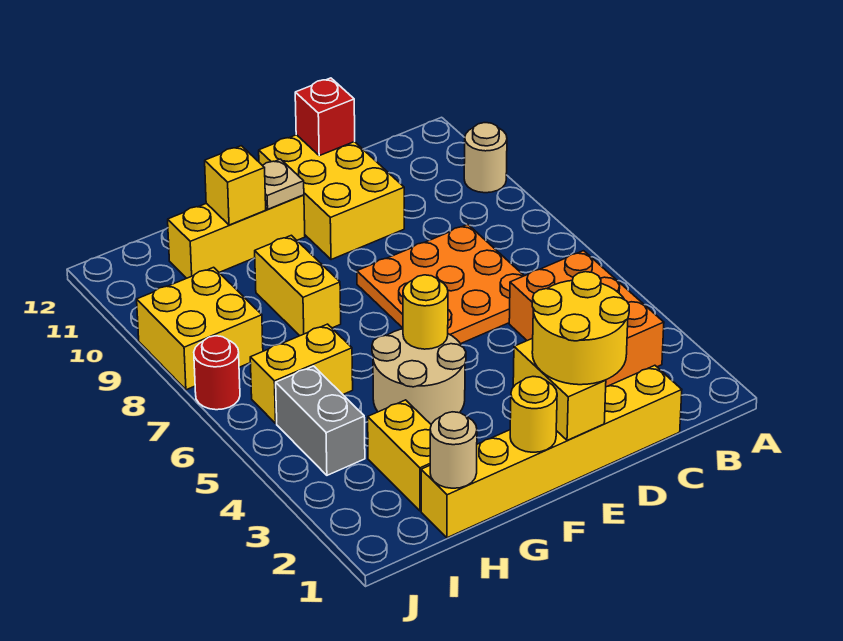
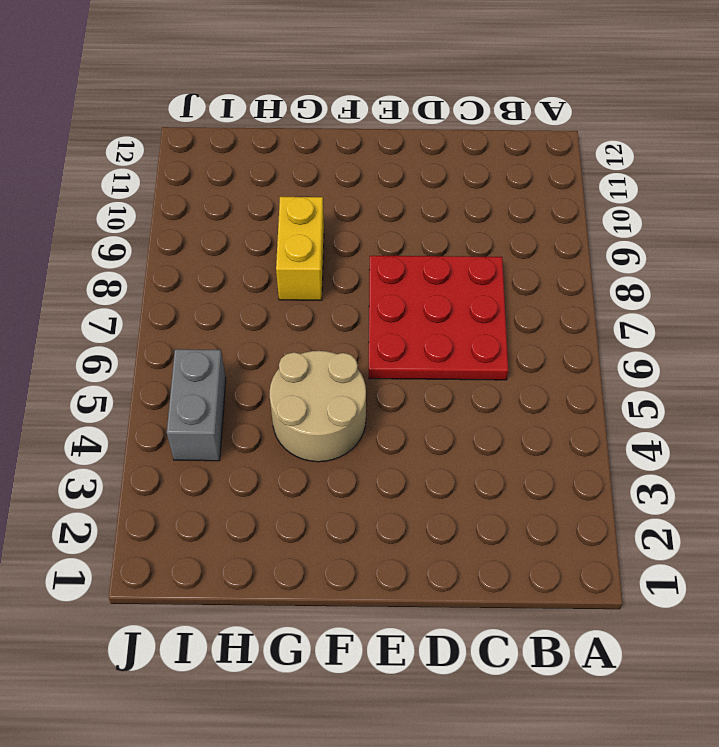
red plate C6:E8 level 1 -> orange plate C6:E8 level 1
none -> tan round brick A10 level 1
none -> orange brick B3:C5 level 1
none -> yellow brick C1:H1 level 1

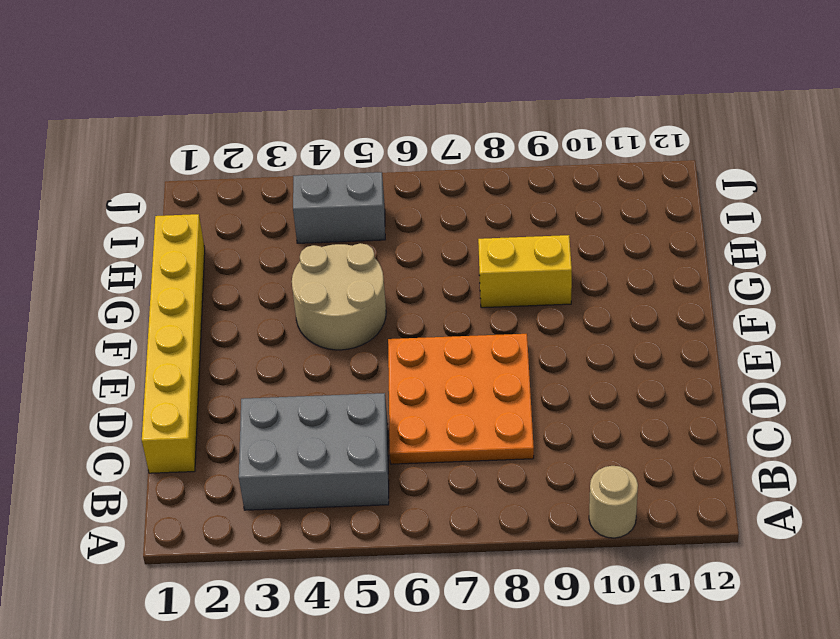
grey brick B3:C5 level 1 -> orange brick B3:C5 level 1
none -> yellow brick D10:E12 level 1
none -> yellow brick F11:H11 level 1
none -> yellow brick H2:H3 level 1

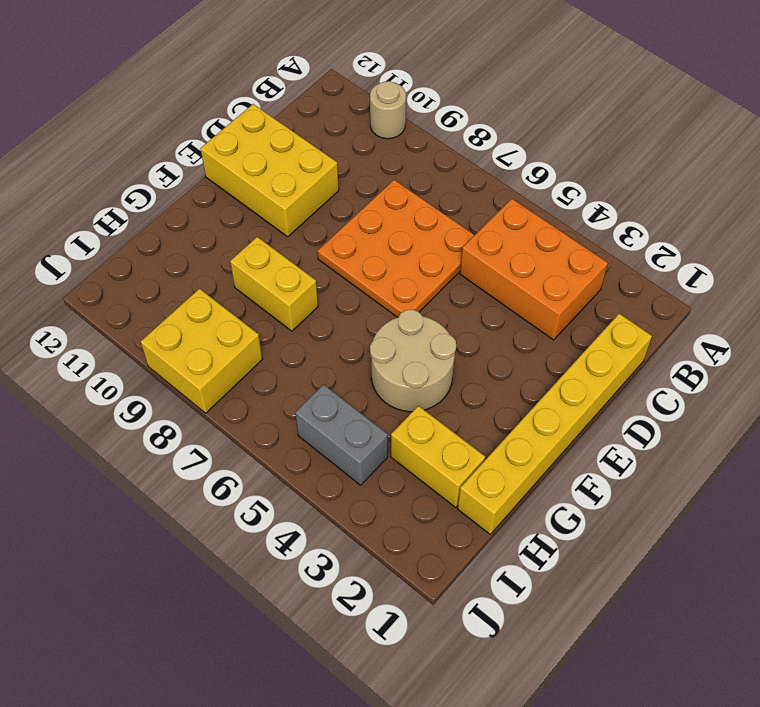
none -> yellow brick F11:H11 level 1
none -> yellow brick H6:I6 level 1
none -> red round brick J7 level 1

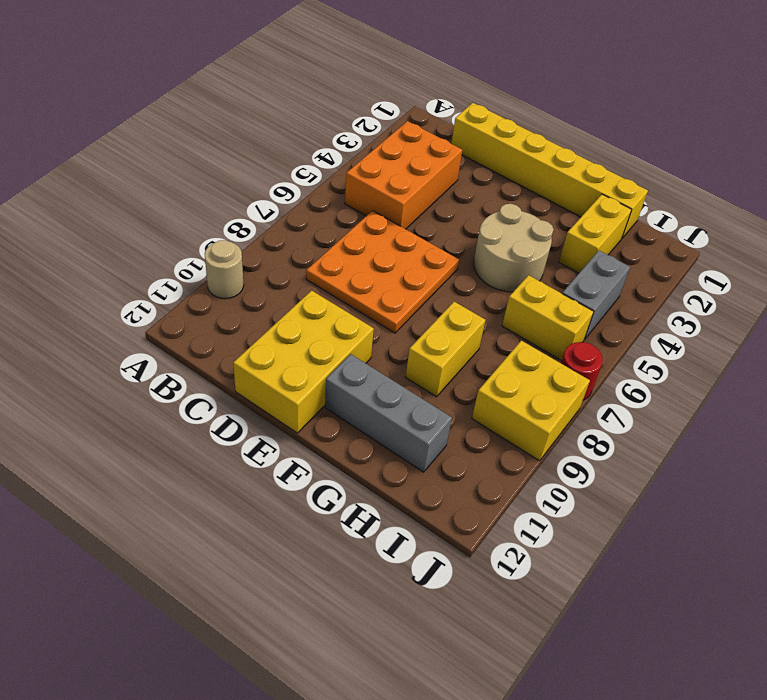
grey brick F11:H11 level 1 -> yellow brick F11:H11 level 1
none -> red brick D12 level 2
none -> yellow brick E1:E2 level 2
none -> yellow round brick F1 level 2

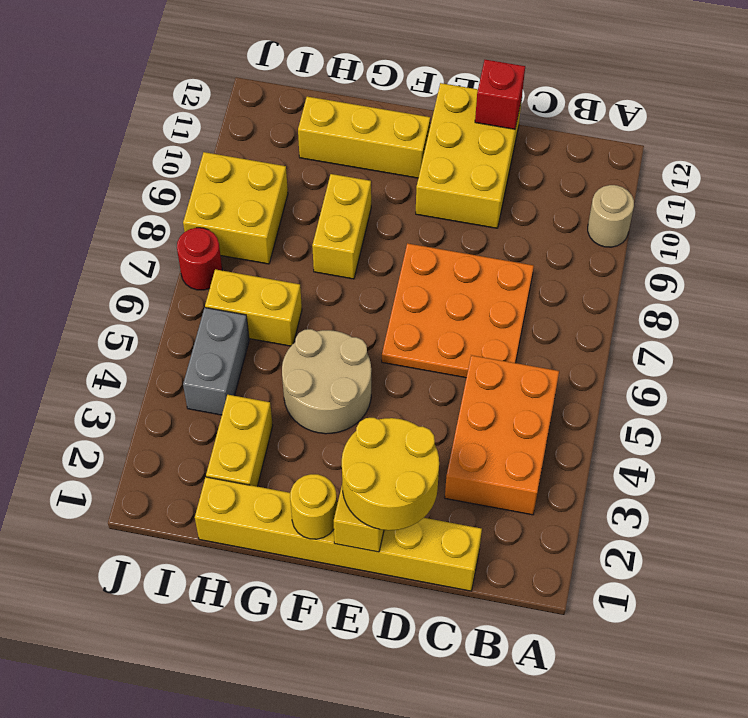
none -> yellow round brick F5 level 2
none -> tan plate F11 level 2
none -> yellow brick G11 level 2

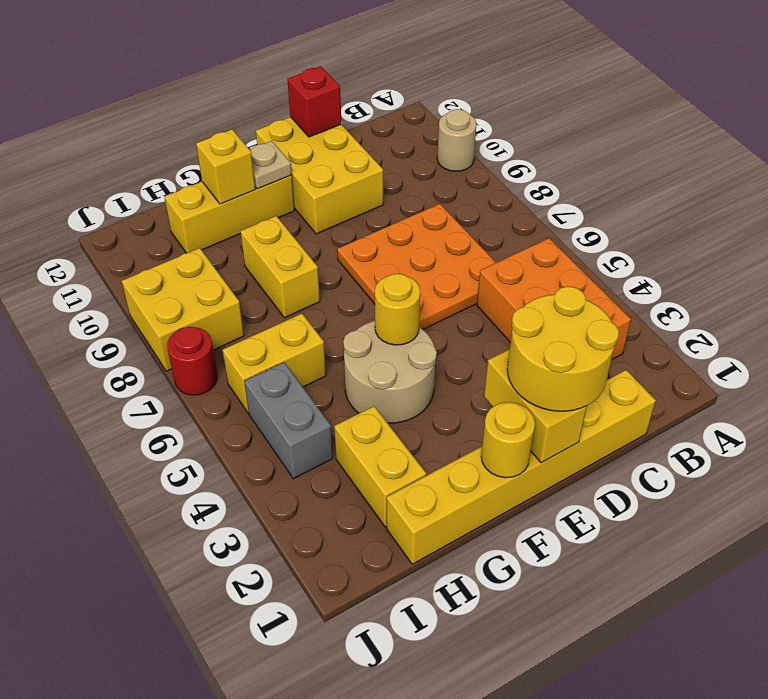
none -> tan round brick H1 level 2

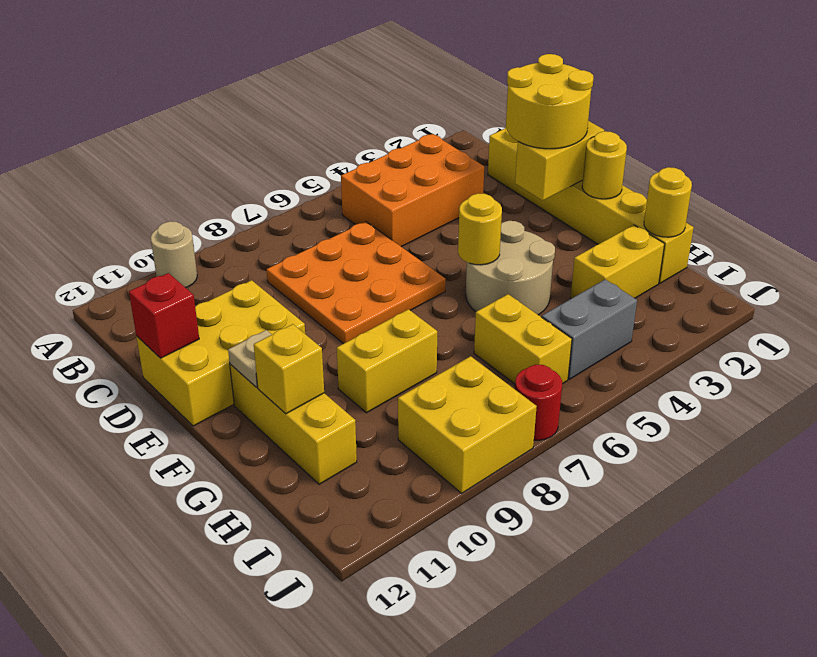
yellow round brick H1 level 2 -> tan round brick H1 level 2

